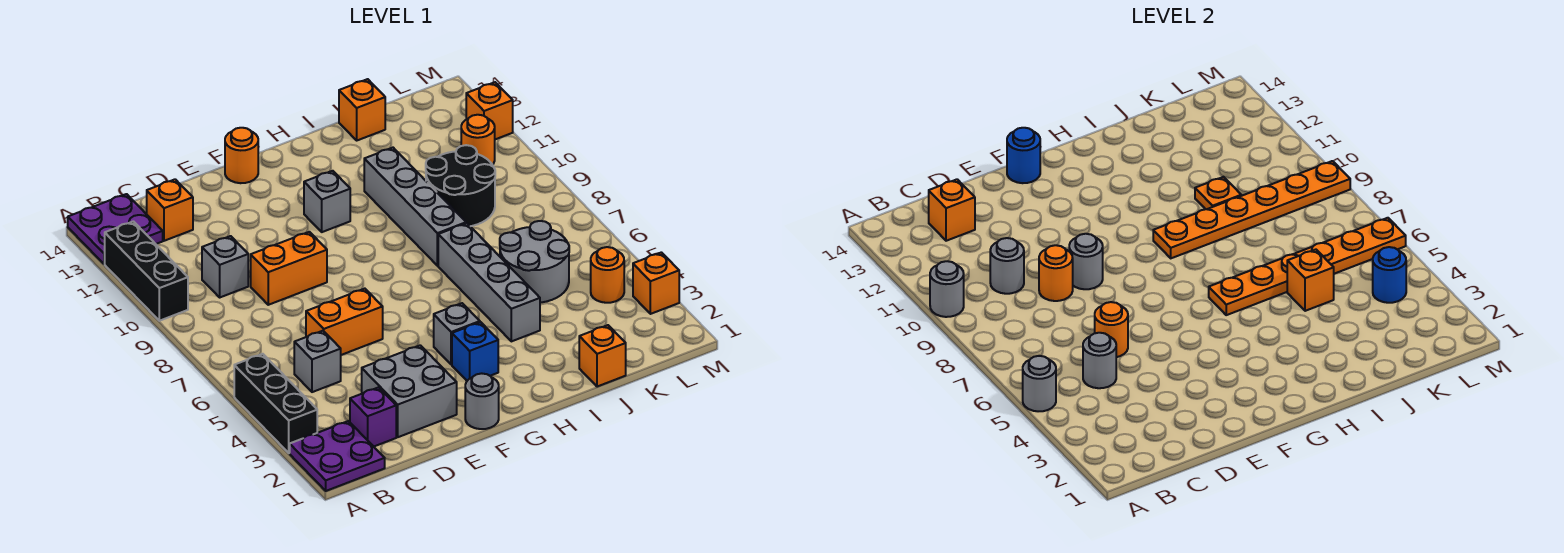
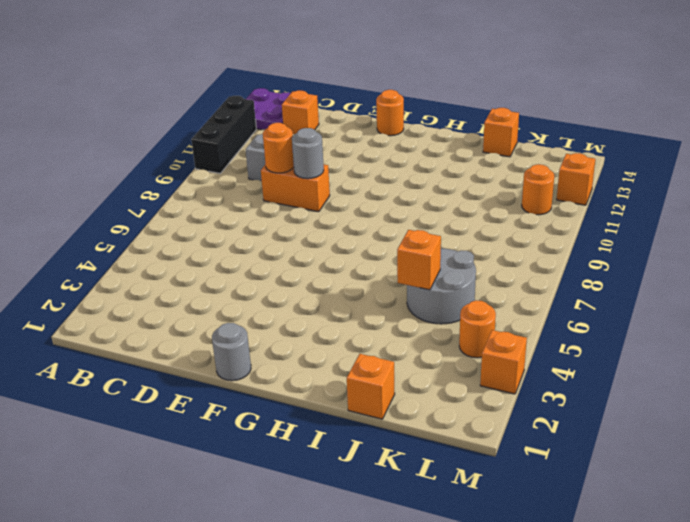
none -> purple plate A1:B2 level 1
none -> black brick A3:A5 level 1
none -> purple brick C2 level 1
none -> grey brick C5 level 1

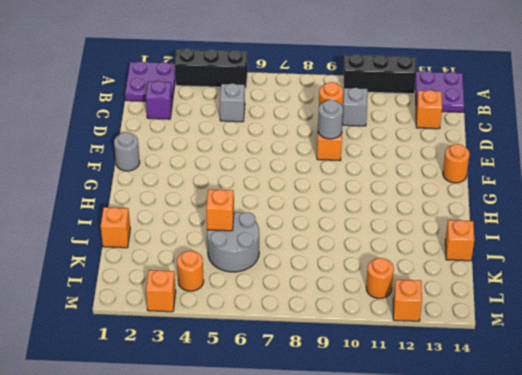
none -> grey brick D2:E3 level 1
none -> orange brick D6:E6 level 1
none -> blue brick G3 level 1
none -> grey brick G4 level 1

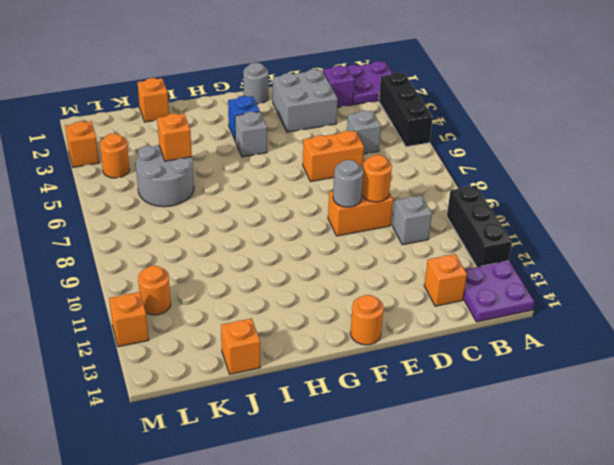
none -> grey brick G11 level 1
none -> grey brick I4:I7 level 1
none -> grey brick I8:I11 level 1
none -> black round brick J9:K10 level 1

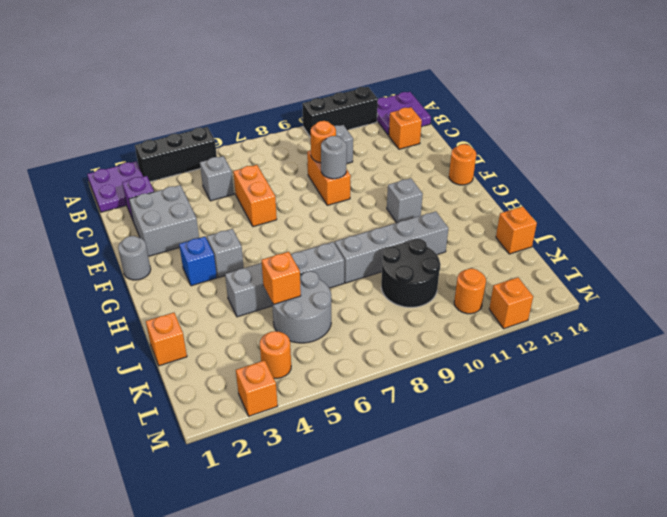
none -> grey round brick A5 level 2
none -> grey round brick A10 level 2
none -> grey round brick C5 level 2
none -> grey round brick C10 level 2

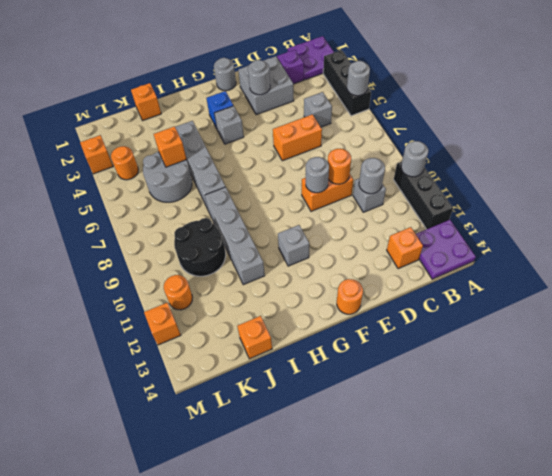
grey round brick E3 level 2 -> grey round brick C5 level 2
none -> orange brick C13 level 2
none -> orange round brick D6 level 2
none -> blue round brick F14 level 2
none -> orange plate H6:M6 level 2

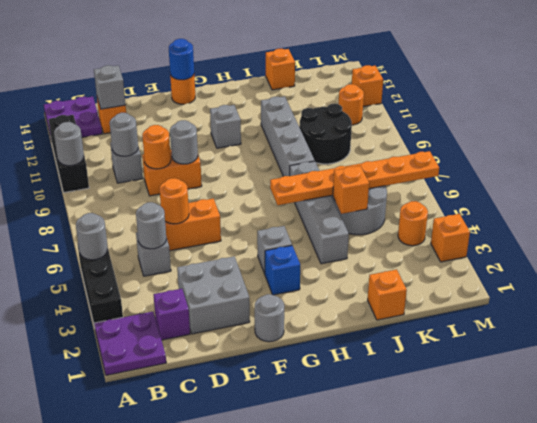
grey brick C13 level 2 -> orange brick C13 level 2
none -> orange plate H9:M9 level 2
none -> orange plate J10 level 2
none -> blue round brick L4 level 2

